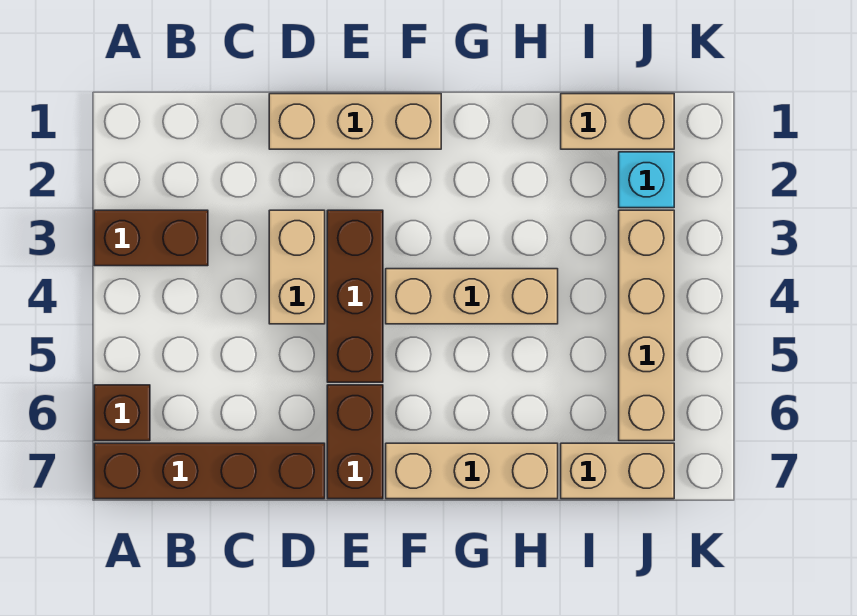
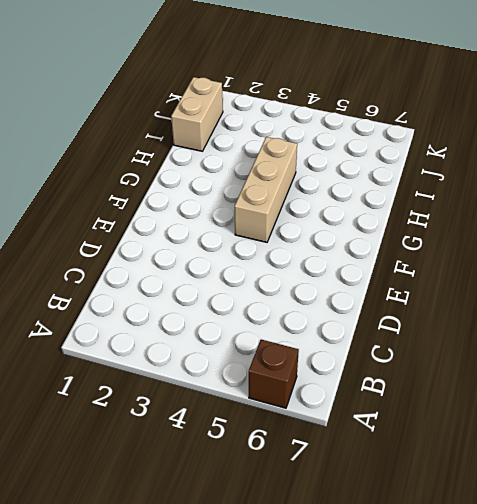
none -> brown brick A3:B3 level 1
none -> brown brick A7:D7 level 1
none -> tan brick D1:F1 level 1

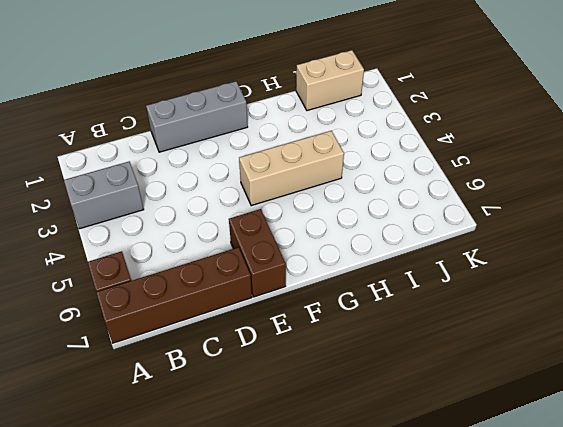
grey brick A3:B3 level 1 -> brown brick A3:B3 level 1
grey brick D1:F1 level 1 -> tan brick D1:F1 level 1
none -> tan brick D3:D4 level 1
none -> brown brick E3:E5 level 1
none -> tan brick F7:H7 level 1

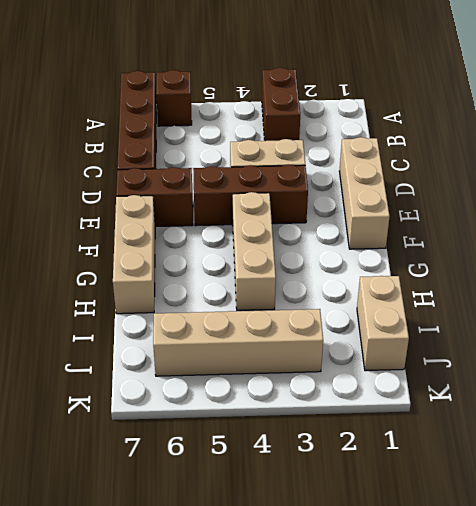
none -> tan brick I7:J7 level 1
none -> cyan brick J2 level 1

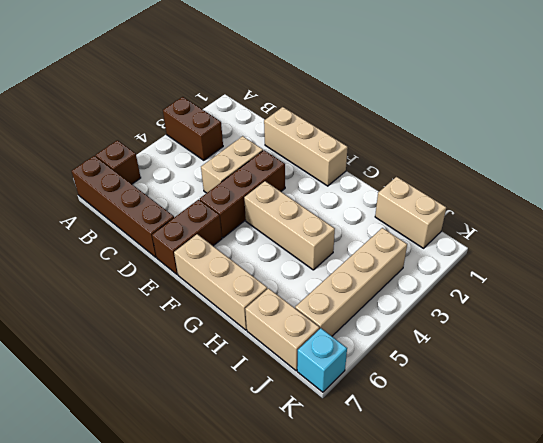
cyan brick K7 level 1 -> cyan brick J2 level 1

